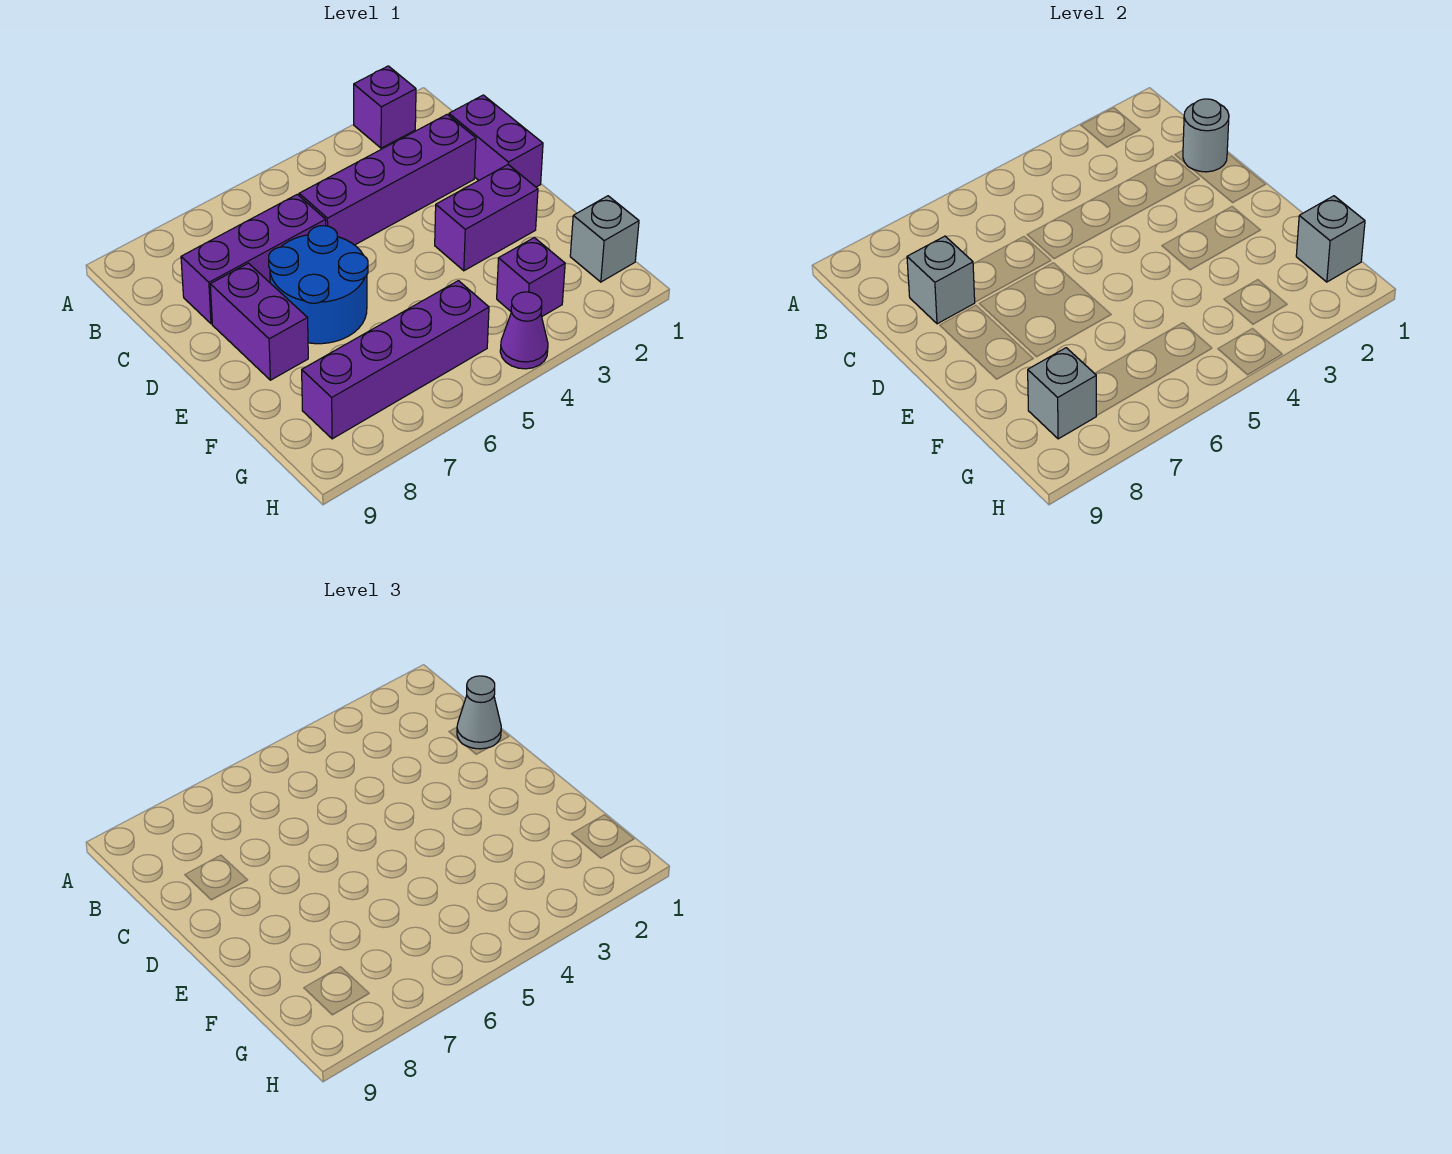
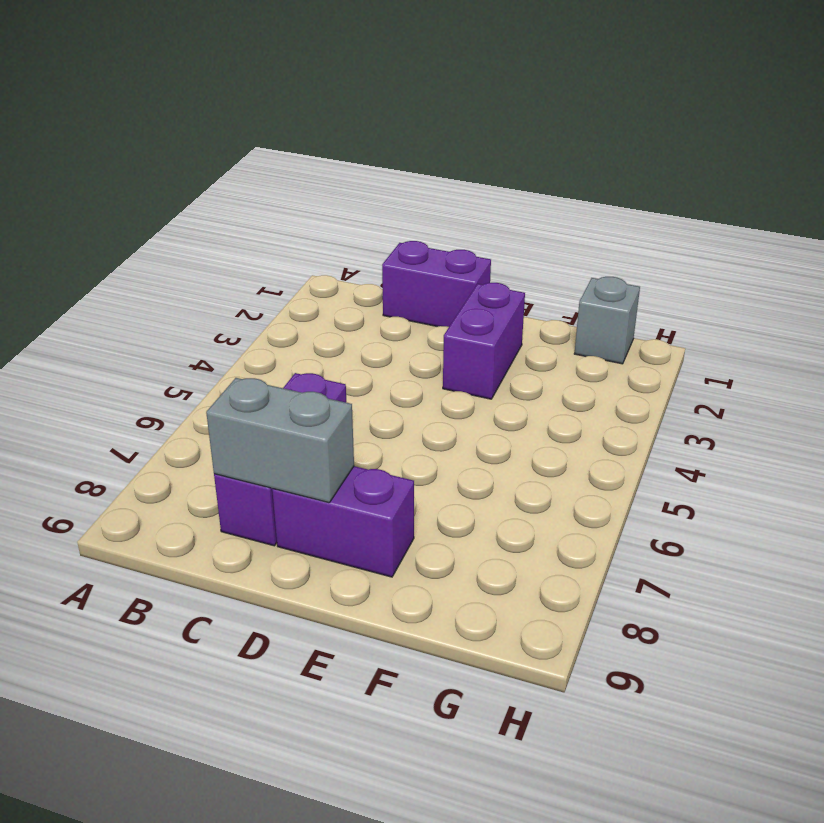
grey brick C8:D8 level 2 -> grey brick C8 level 2
none -> purple brick A2 level 1
none -> purple brick C2:C5 level 1
none -> blue round brick D6:E7 level 1

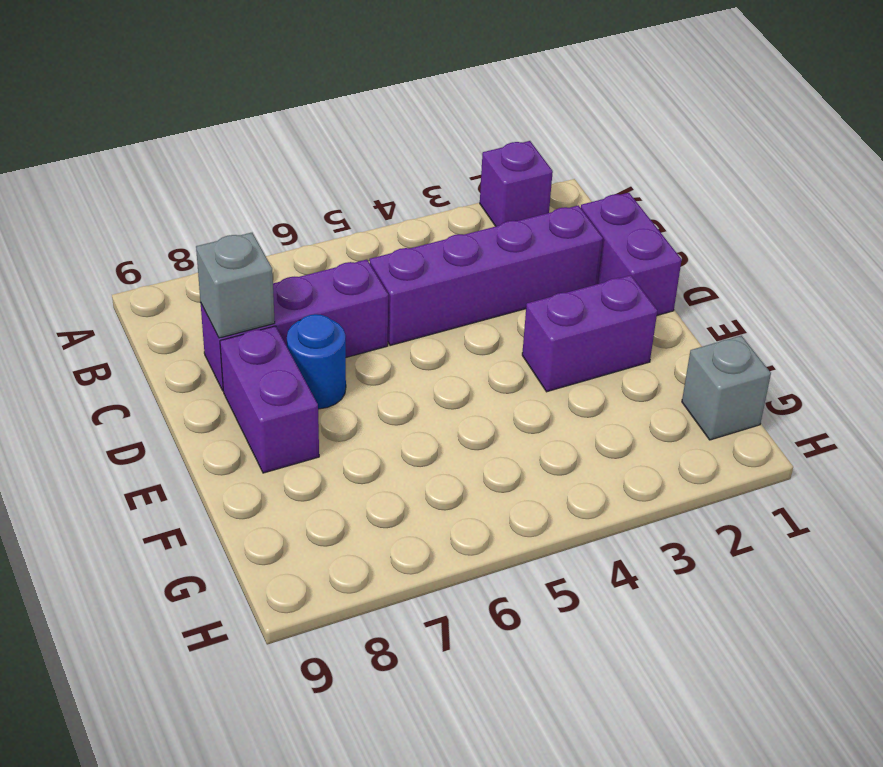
blue round brick D7 level 1 -> blue round brick D6:E7 level 1
none -> purple brick G3 level 1
none -> purple brick G5:G8 level 1
none -> purple cone H4 level 1

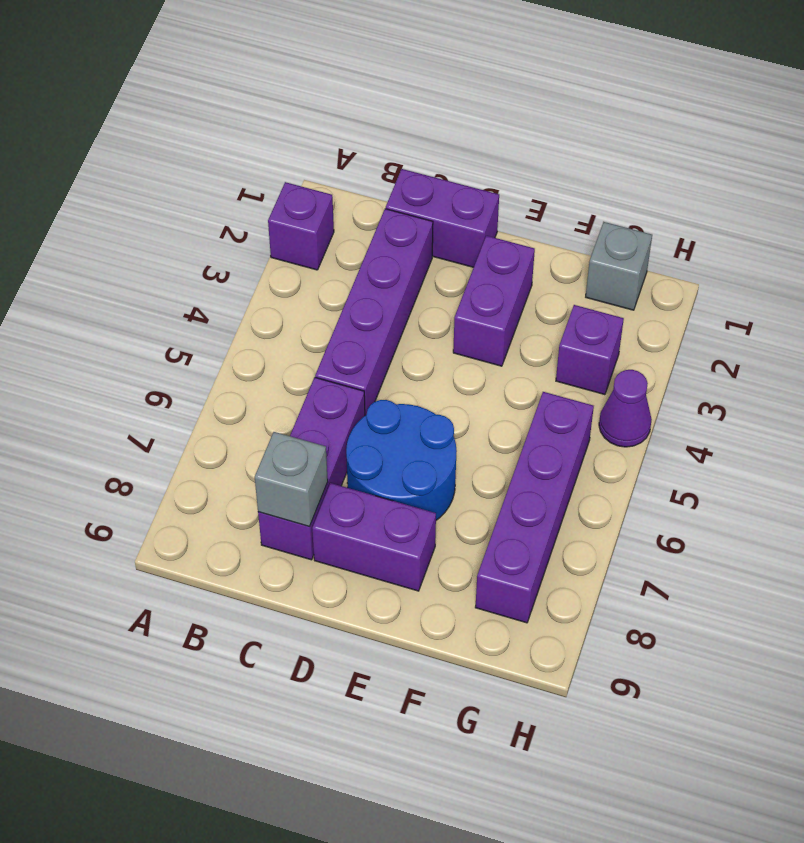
none -> grey round brick C1 level 2
none -> grey brick G1 level 2
none -> grey brick G8 level 2

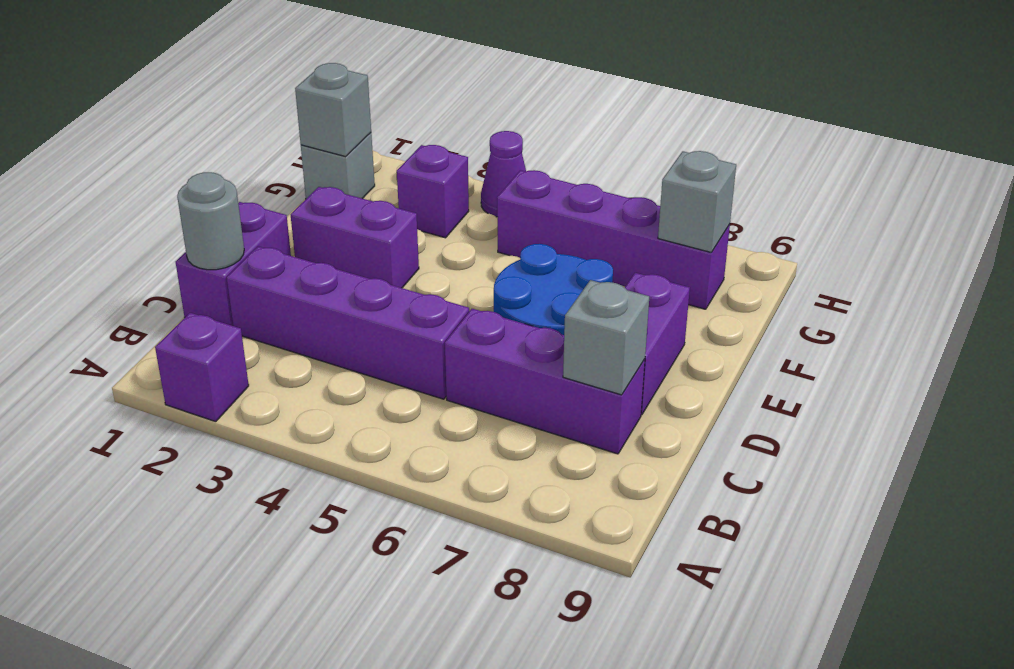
none -> grey cone C1 level 3

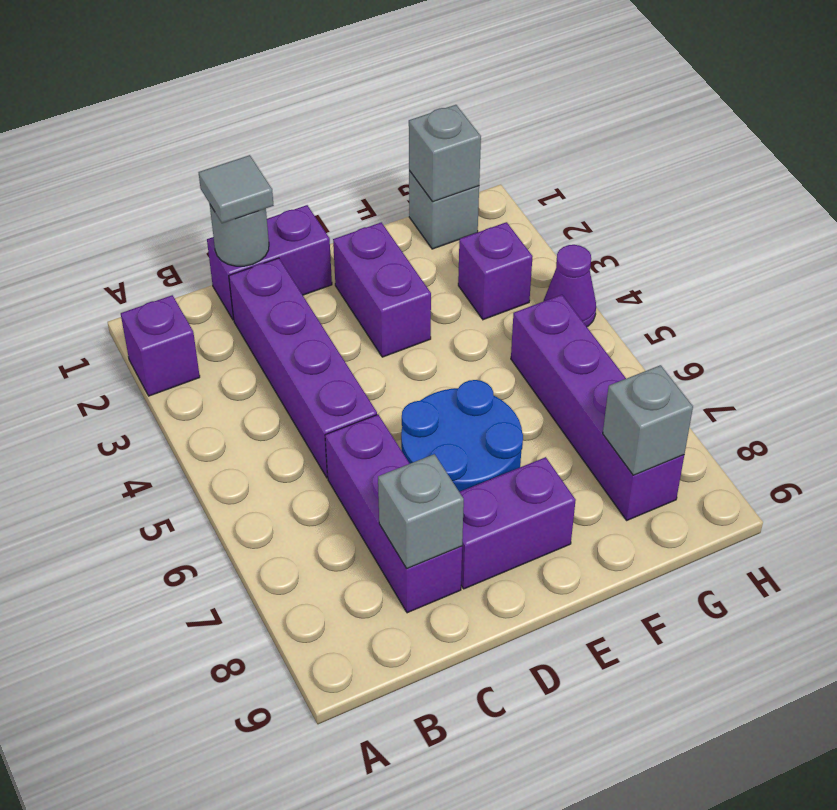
grey tile C1 level 3 -> grey cone C1 level 3

